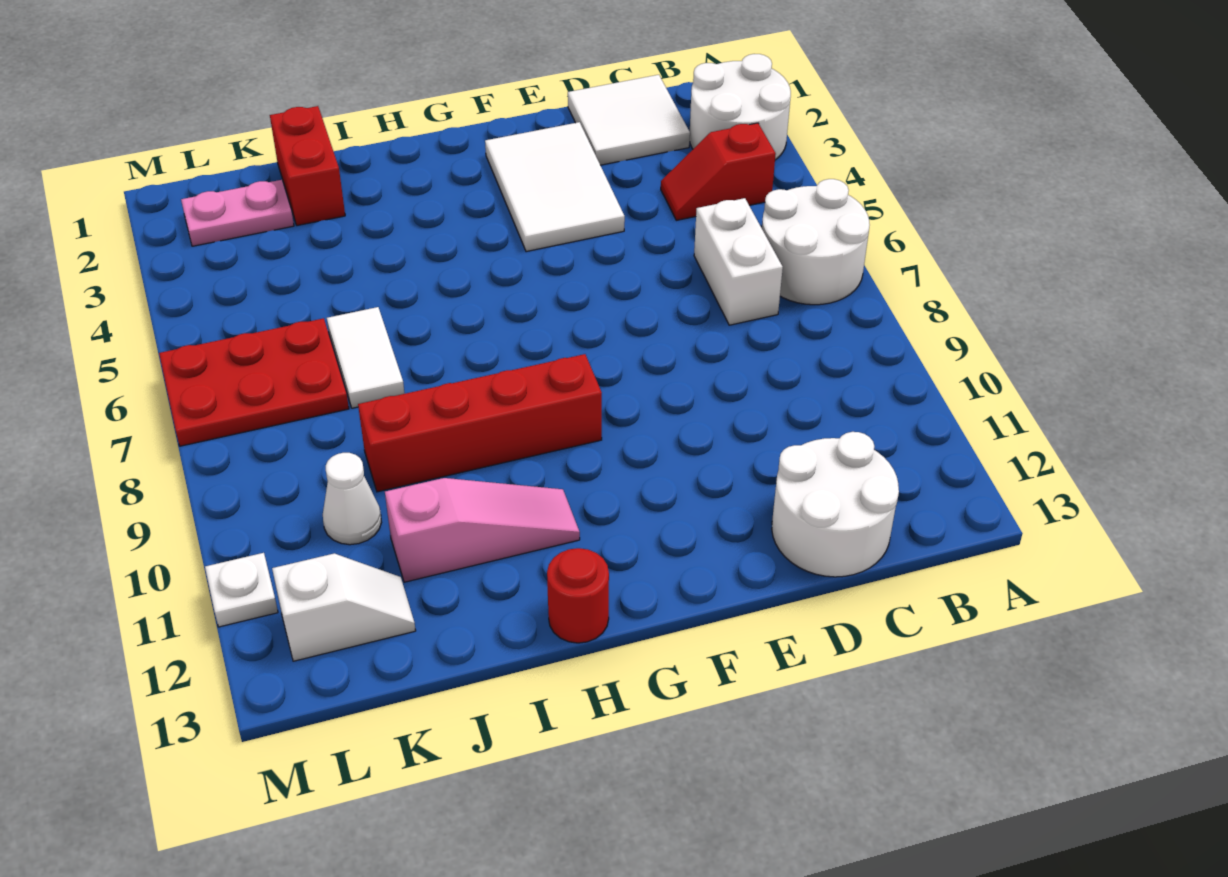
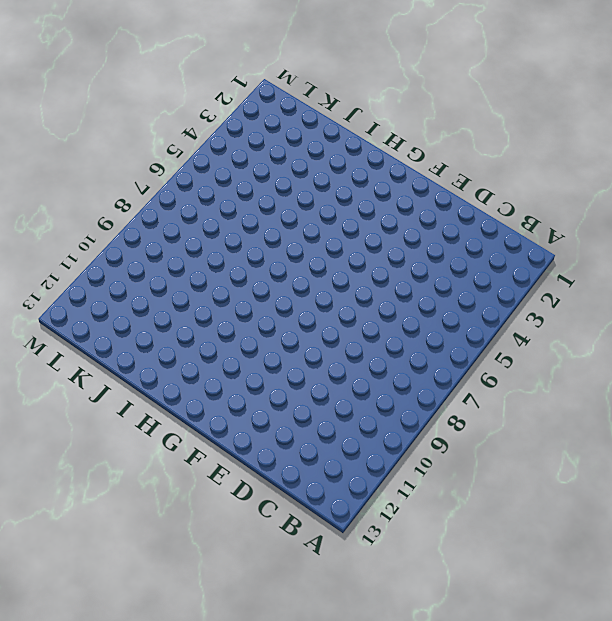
none -> white round brick A2:B3 level 1
none -> white round brick A6:B7 level 1
none -> red slope B4:C4 level 1 top B

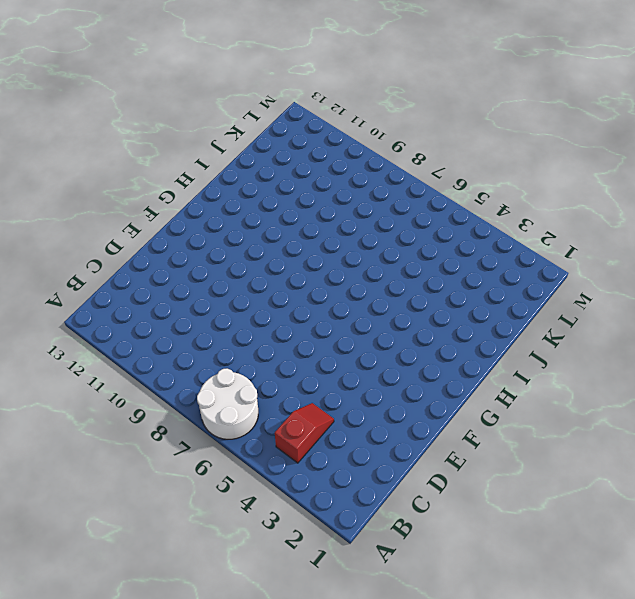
none -> white round brick A2:B3 level 1
none -> white tile C1:D2 level 1
none -> white brick C6:C7 level 1

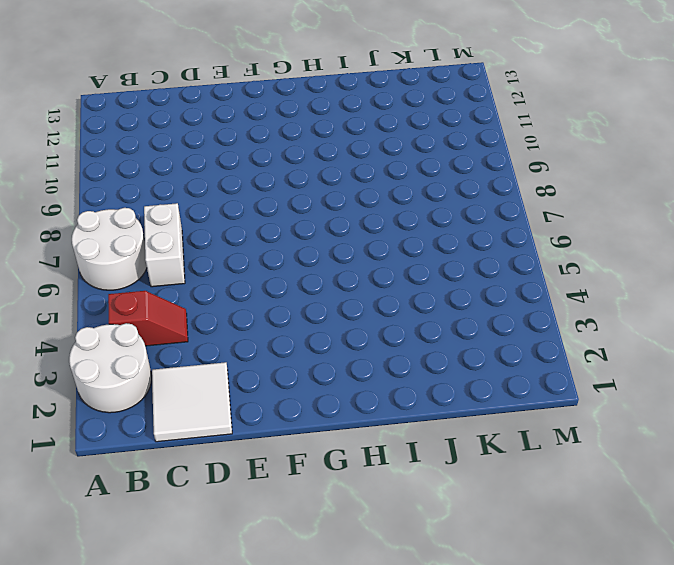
none -> white round brick C12:D13 level 1
none -> white tile E2:F4 level 1
none -> red brick G9:J9 level 1

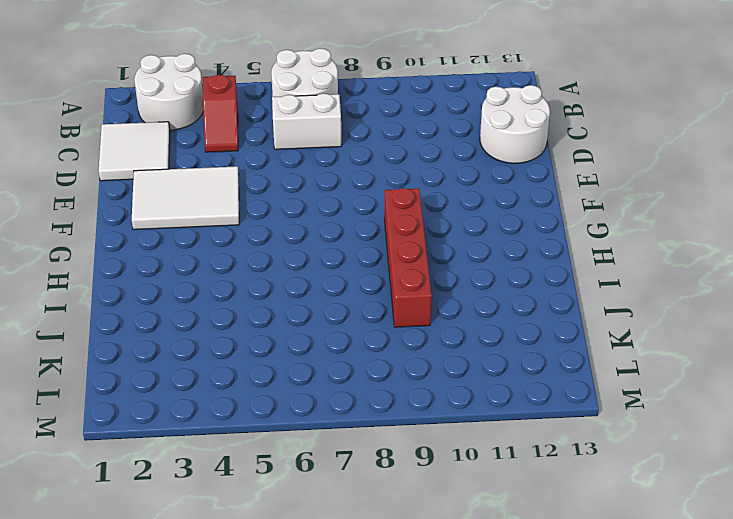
none -> pink slope H11:J11 level 1 top J
none -> red round brick H13 level 1
none -> red brick J1:J2 level 1

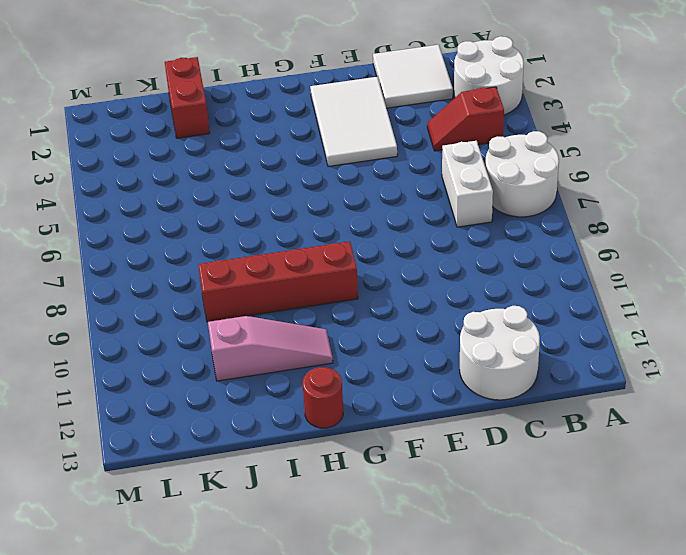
none -> white tile J6:J7 level 1
none -> pink plate K2:L2 level 1
none -> red plate K6:M7 level 1

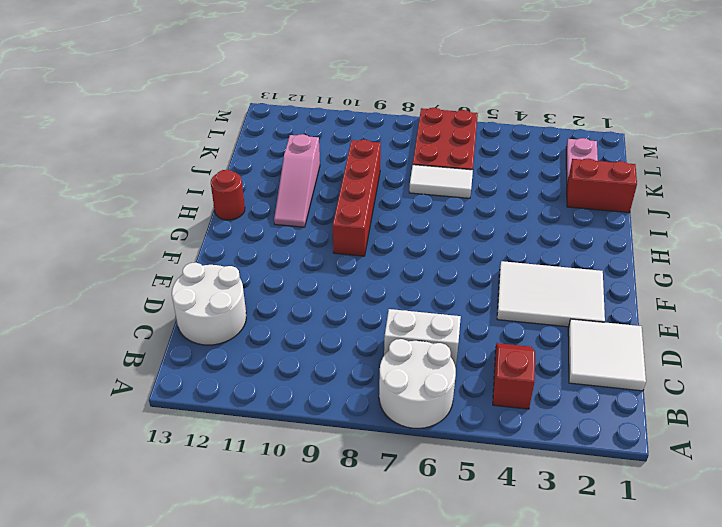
none -> white round brick A2:B3 level 1
none -> white cone K10 level 1
none -> white slope K12:L12 level 1 top L

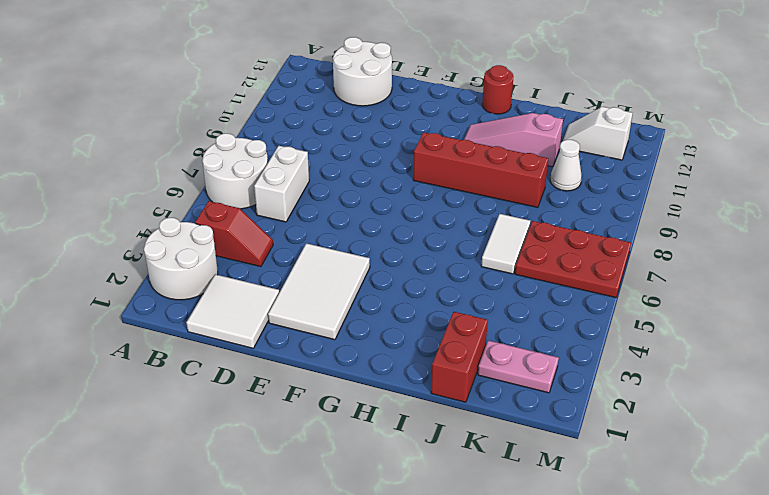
none -> white plate M11 level 1

